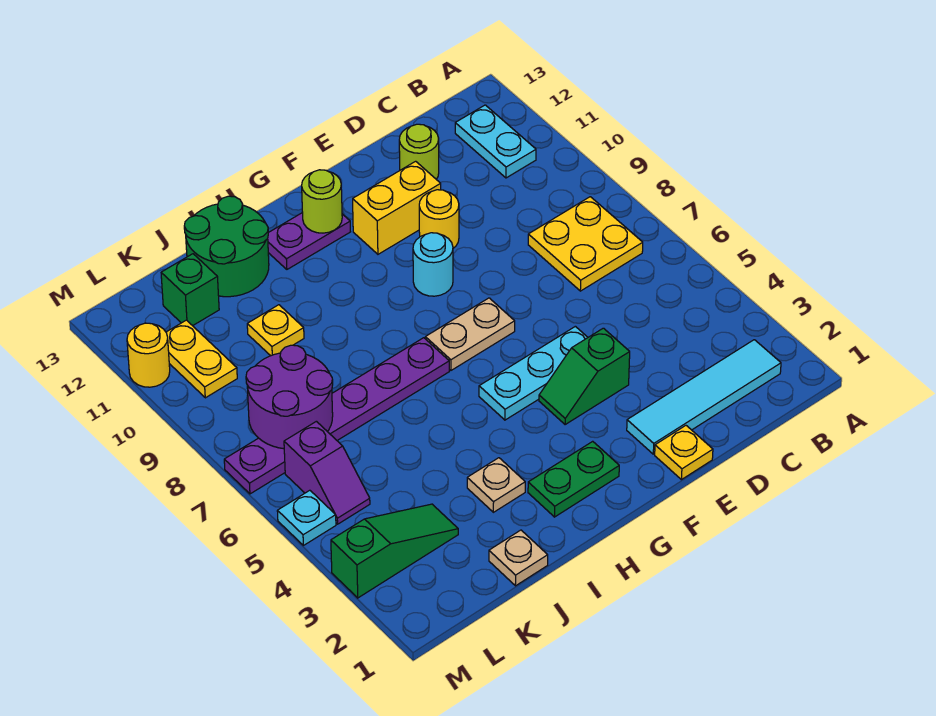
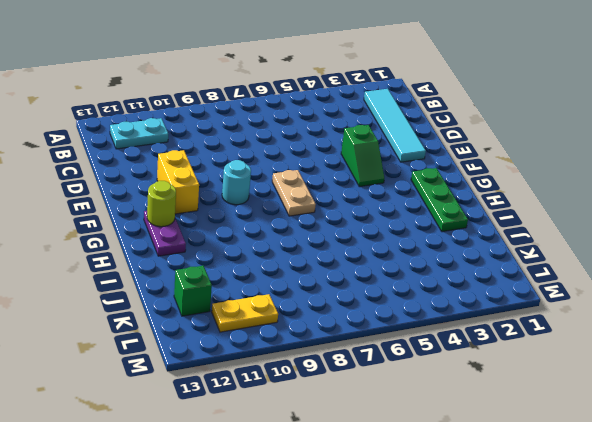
green plate G2:I2 level 1 -> green plate G2:H2 level 1
none -> yellow plate B7:C8 level 1
none -> lime round brick D12 level 1
none -> yellow plate E1 level 1

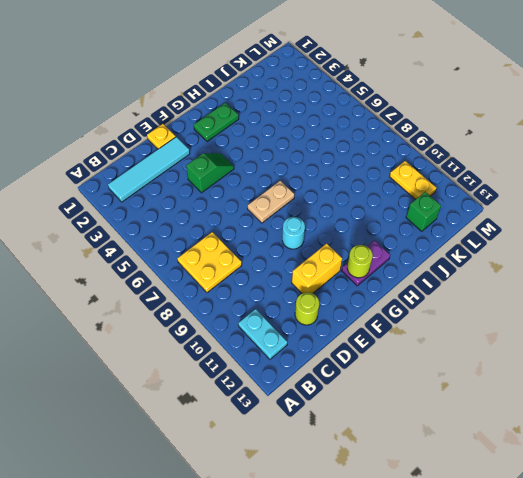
none -> cyan plate E5:G5 level 1
none -> yellow round brick E10 level 1
none -> purple plate H7:M7 level 1

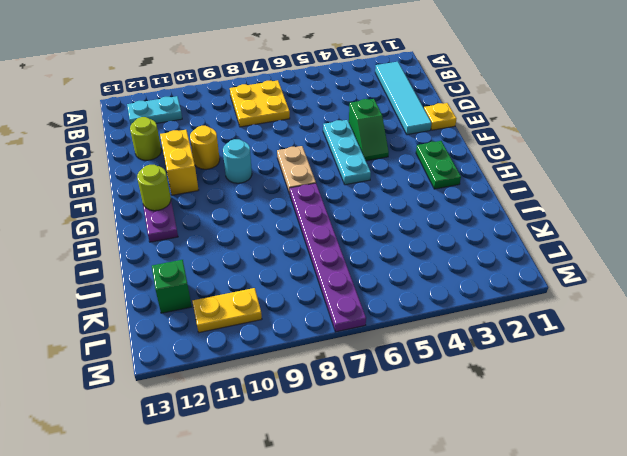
none -> tan plate I3 level 1
none -> green round brick I12:J13 level 1
none -> tan plate J1 level 1

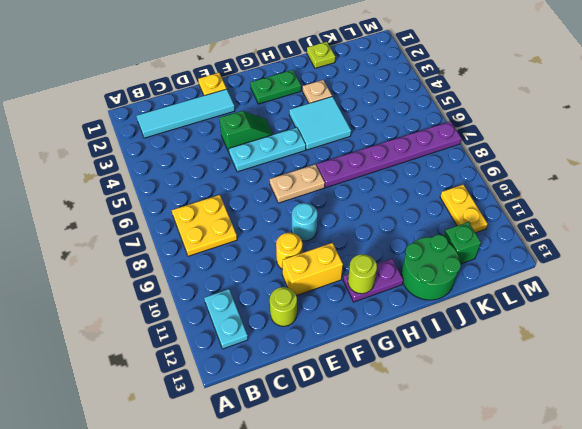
cyan tile H4:I5 level 1 -> none
lime plate J1 level 1 -> tan plate J1 level 1
none -> yellow plate J10 level 1
none -> green slope K3:M3 level 1 top M
none -> purple slope L5:L6 level 1 top 6

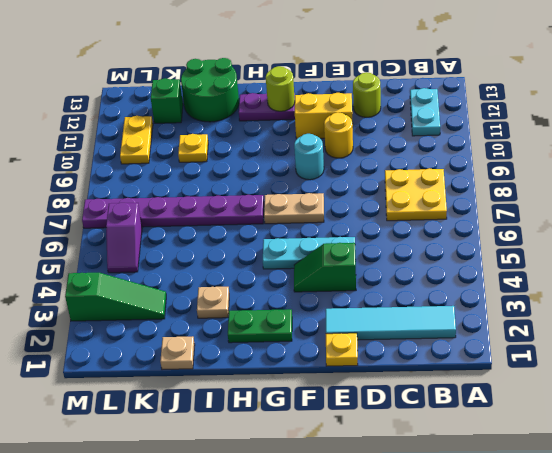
none -> cyan plate M5 level 1
none -> yellow round brick M11 level 1
none -> purple round brick K7:L8 level 2

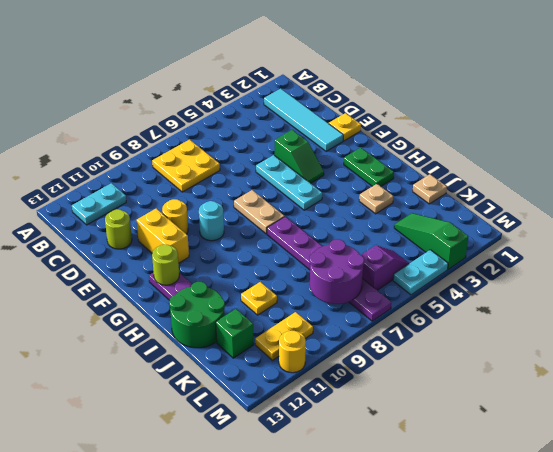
cyan plate M4:M5 level 1 -> cyan plate M5 level 1

